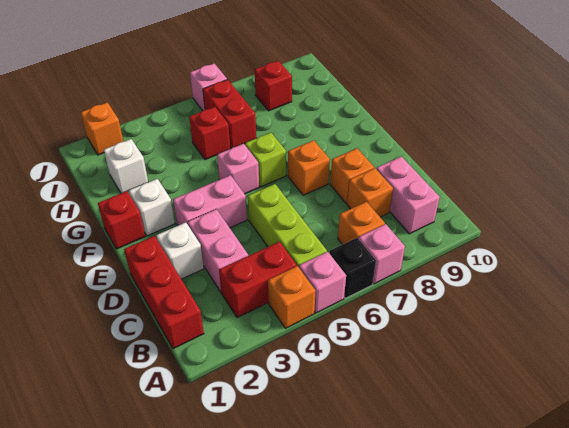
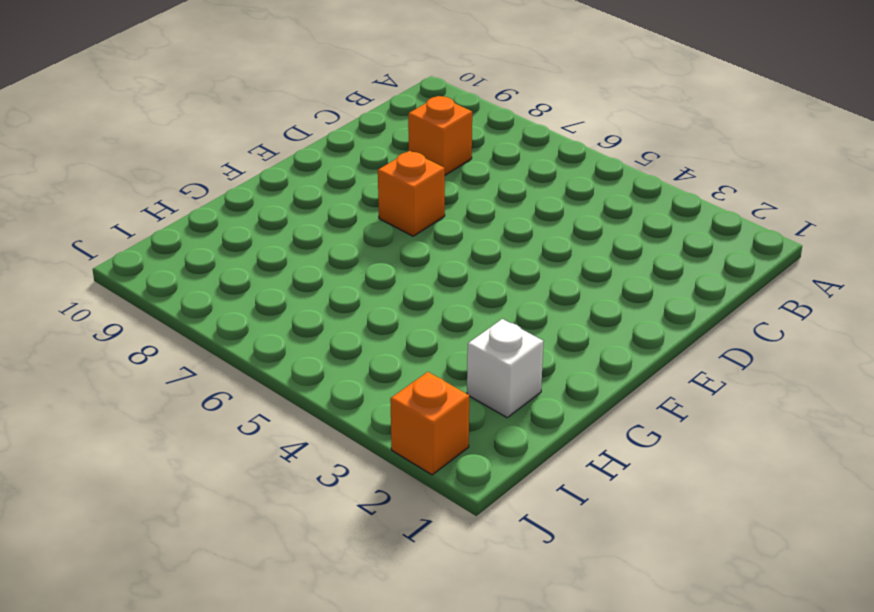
none -> orange brick A4 level 1
none -> pink brick A5 level 1
none -> black brick A6 level 1

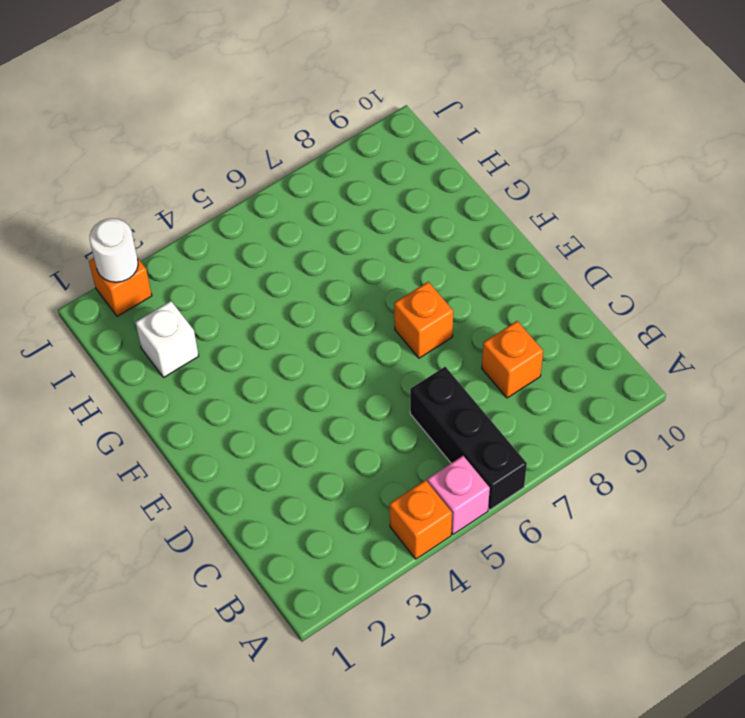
black brick A6:C6 level 1 -> black brick A6 level 1
white round brick J2 level 2 -> none
none -> pink brick A7 level 1
none -> red brick B1:D1 level 1
none -> red brick B3:B4 level 1

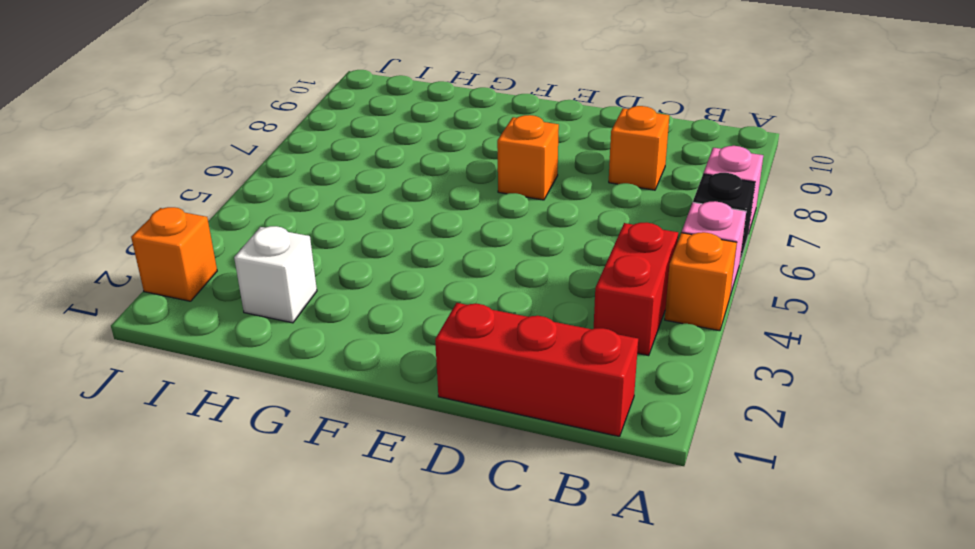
none -> lime brick B5:D5 level 1
none -> orange brick B7 level 1
none -> pink brick B9:C9 level 1

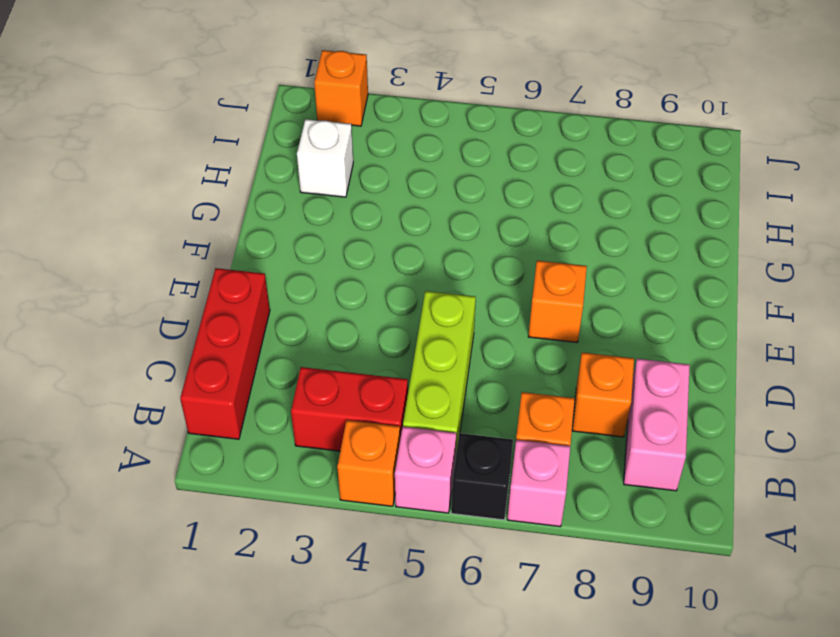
none -> pink brick C3:D3 level 1
none -> white brick D2 level 1
none -> orange brick D8 level 1

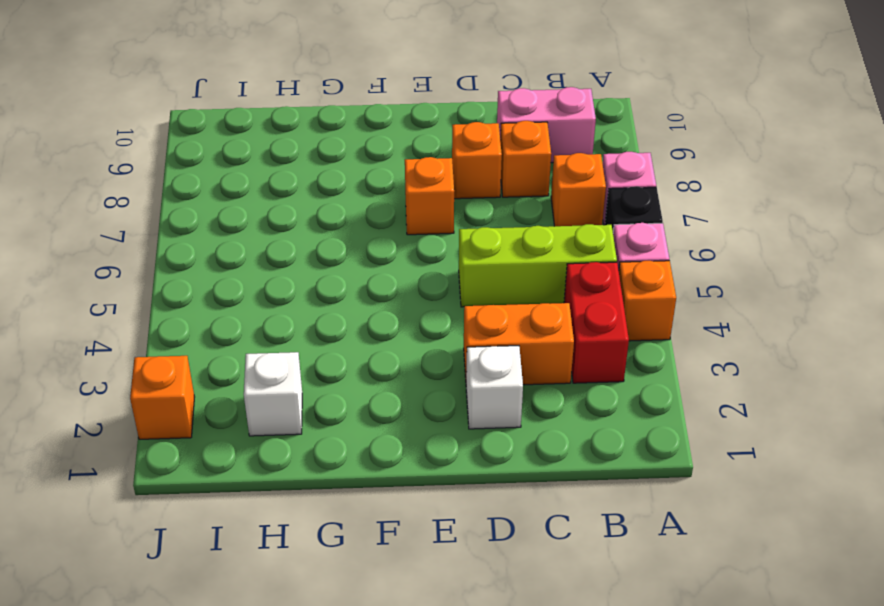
orange brick C3:D3 level 1 -> pink brick C3:D3 level 1
none -> red brick B1:D1 level 1
none -> pink brick E3:E4 level 1
none -> red brick F1 level 1

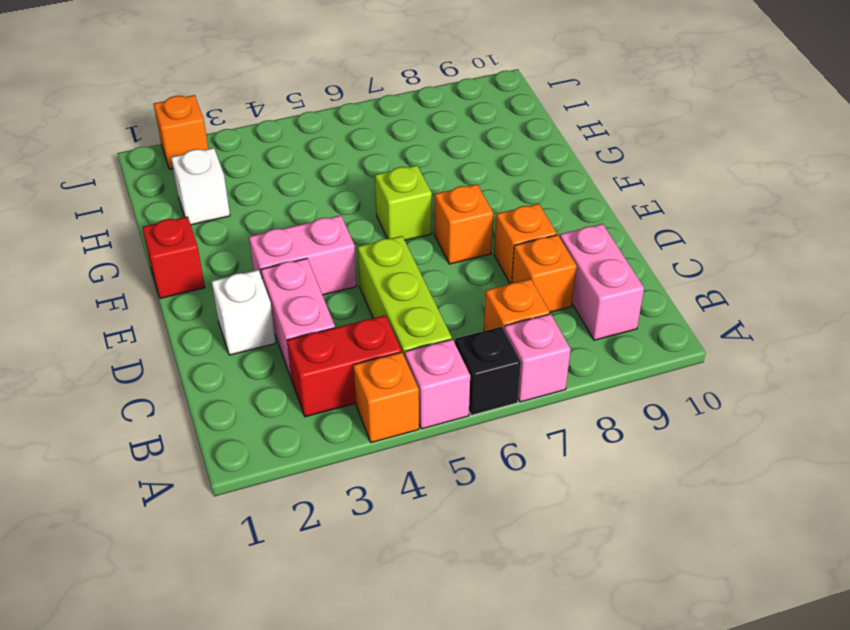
none -> red brick B1:D1 level 1
none -> white brick F2 level 1
none -> pink brick F5 level 1

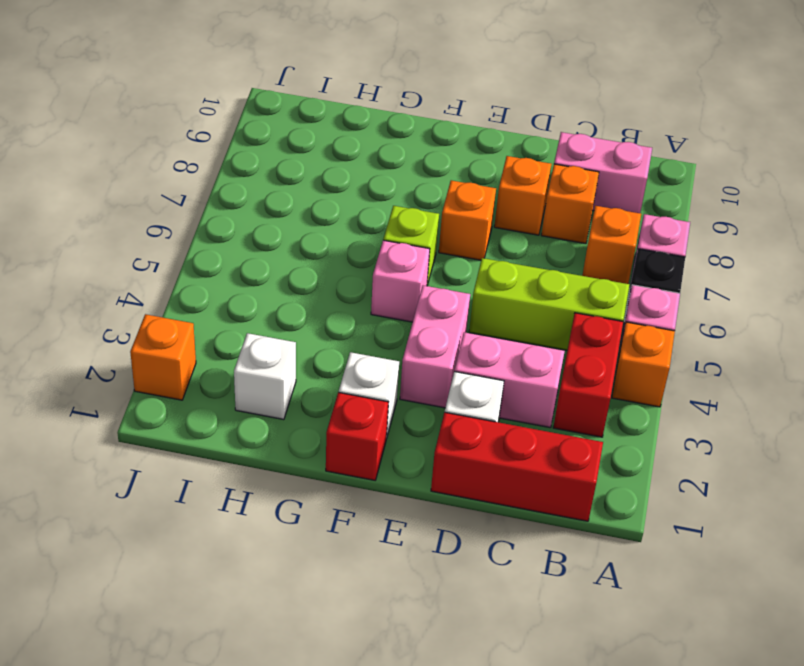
none -> red brick H5 level 1
none -> red brick H6:I6 level 1
none -> red brick I8 level 1

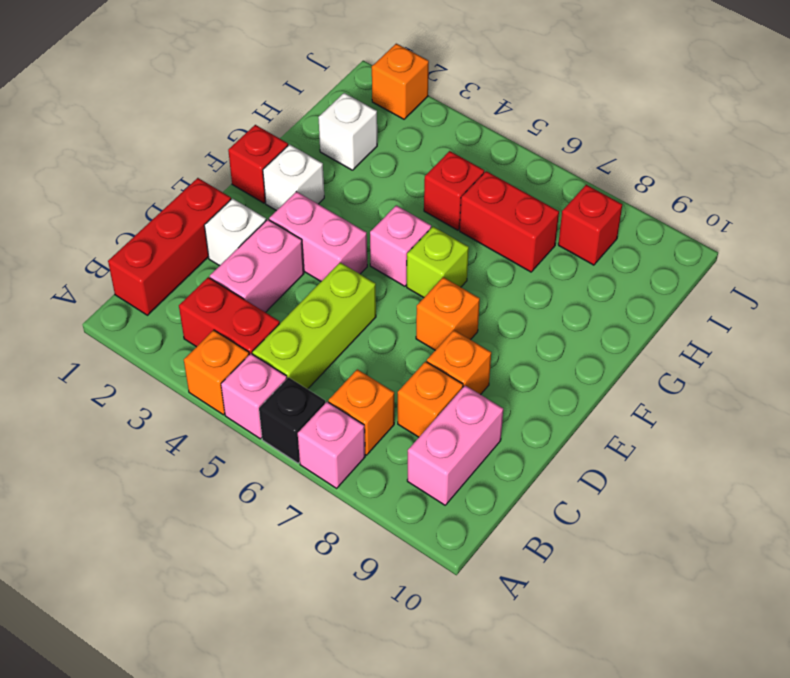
red brick H6:H7 level 1 -> red brick H6:I6 level 1
none -> pink brick J6 level 1

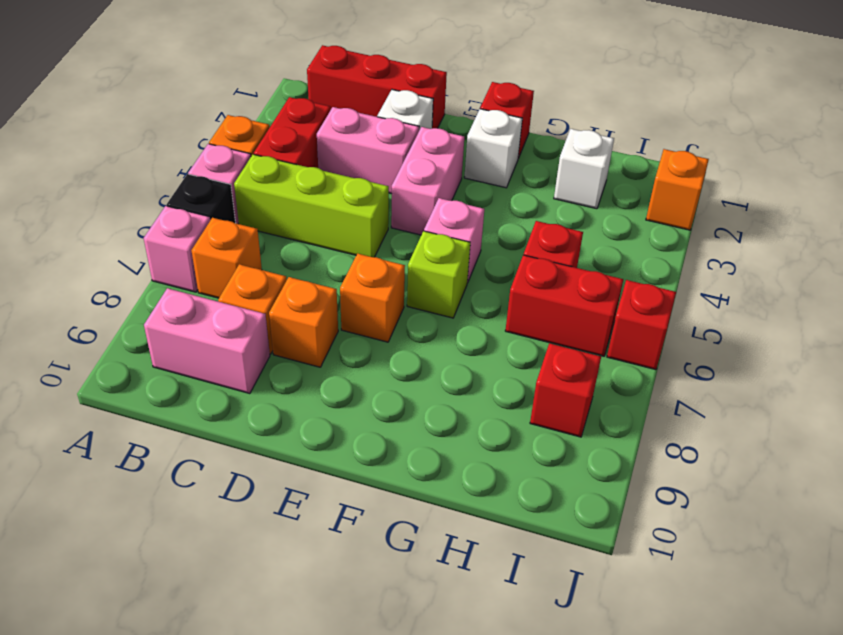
red brick J6 level 1 -> pink brick J6 level 1

